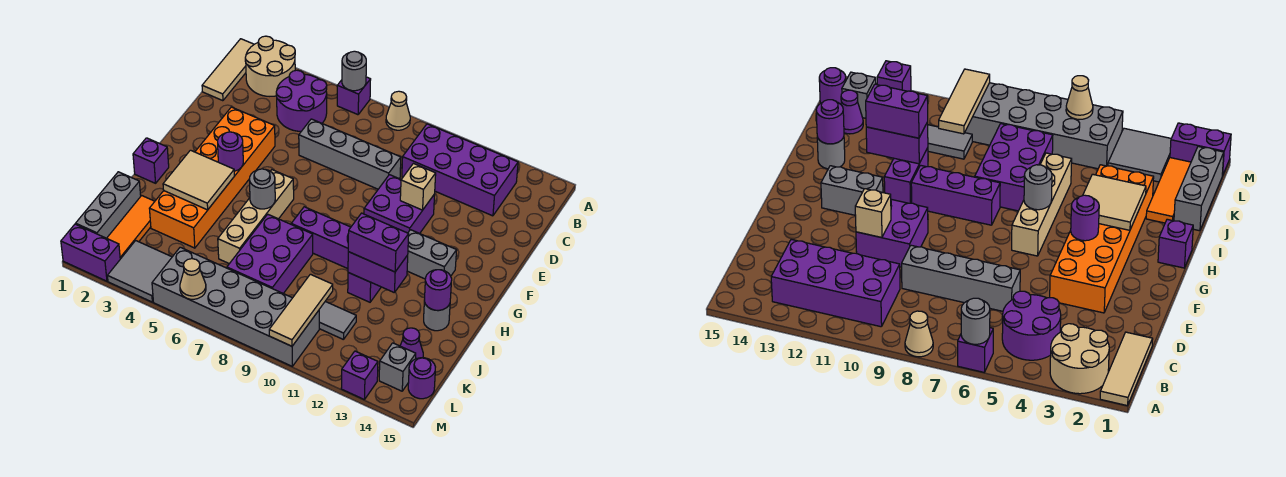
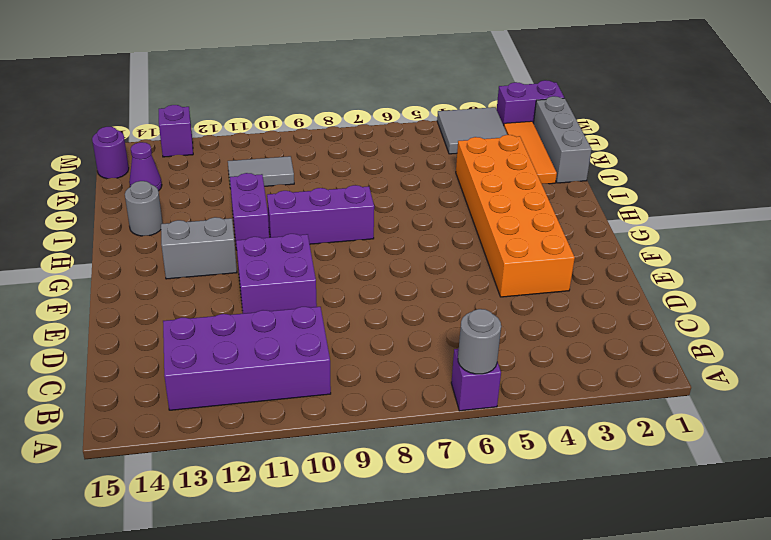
none -> tan tile A1:C1 level 1
none -> tan round brick A2:B3 level 1
none -> tan cone A8 level 1
none -> purple round brick B4:C5 level 1

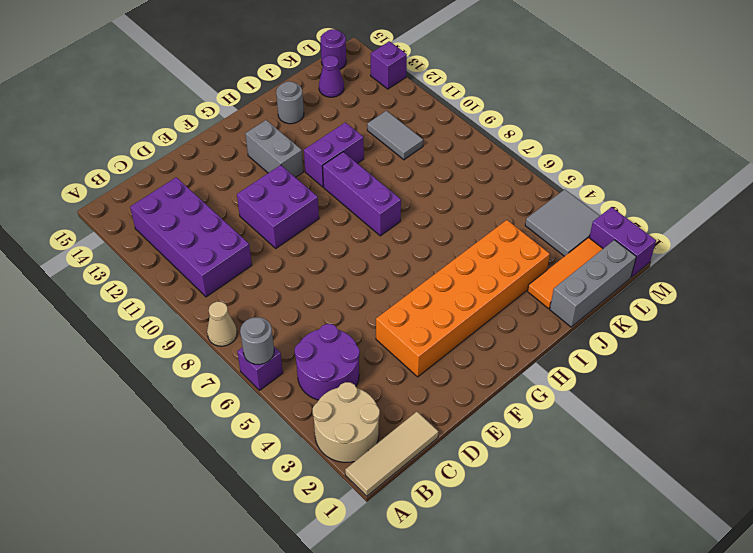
none -> grey brick D6:D9 level 1
none -> tan brick G6:J6 level 1
none -> purple brick H1 level 1
none -> purple brick I7:K8 level 1

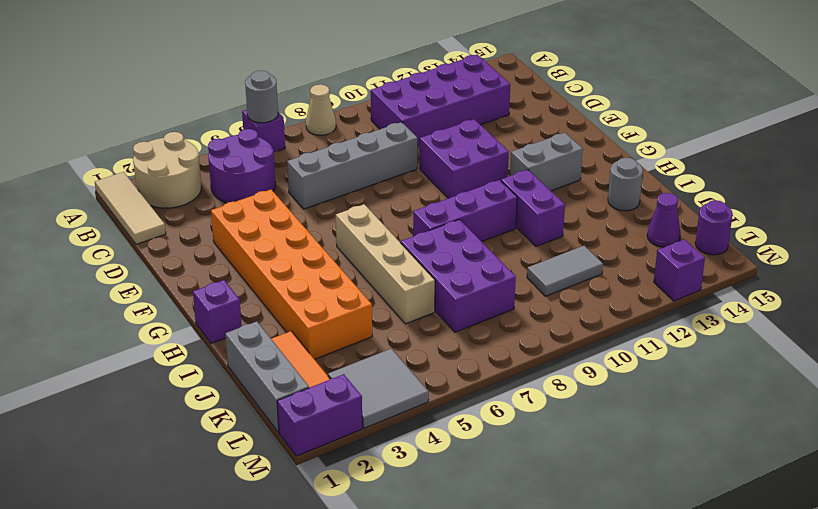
none -> grey brick L5:M10 level 1
none -> grey brick L14 level 1
none -> tan brick E11 level 2
none -> purple round brick G4 level 2

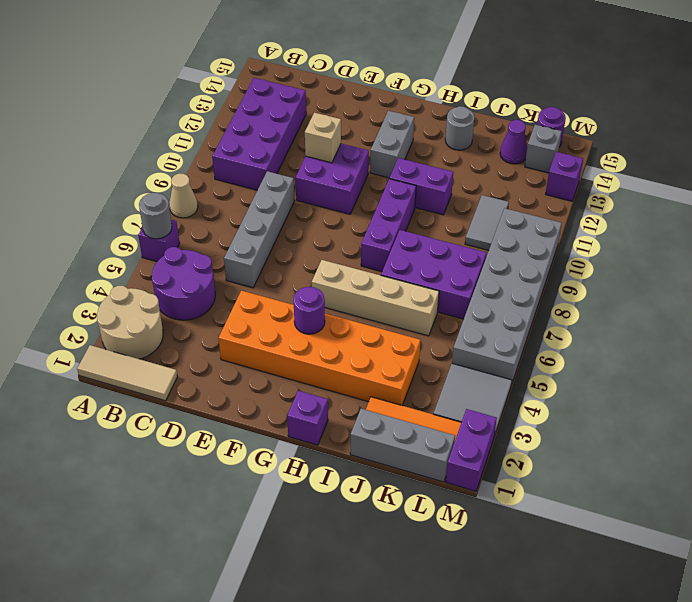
none -> tan tile H3:I4 level 2
none -> grey round brick H6 level 2
none -> purple brick I11:I12 level 2
none -> purple round brick I14 level 2

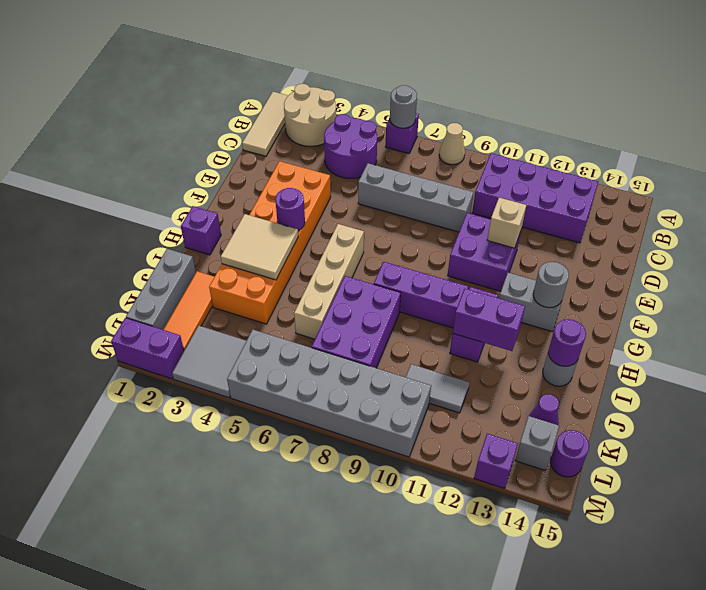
grey round brick G13 level 2 -> grey round brick H6 level 2
none -> tan tile K10:M10 level 2
none -> tan cone M6 level 2
none -> purple brick I11:I12 level 3

